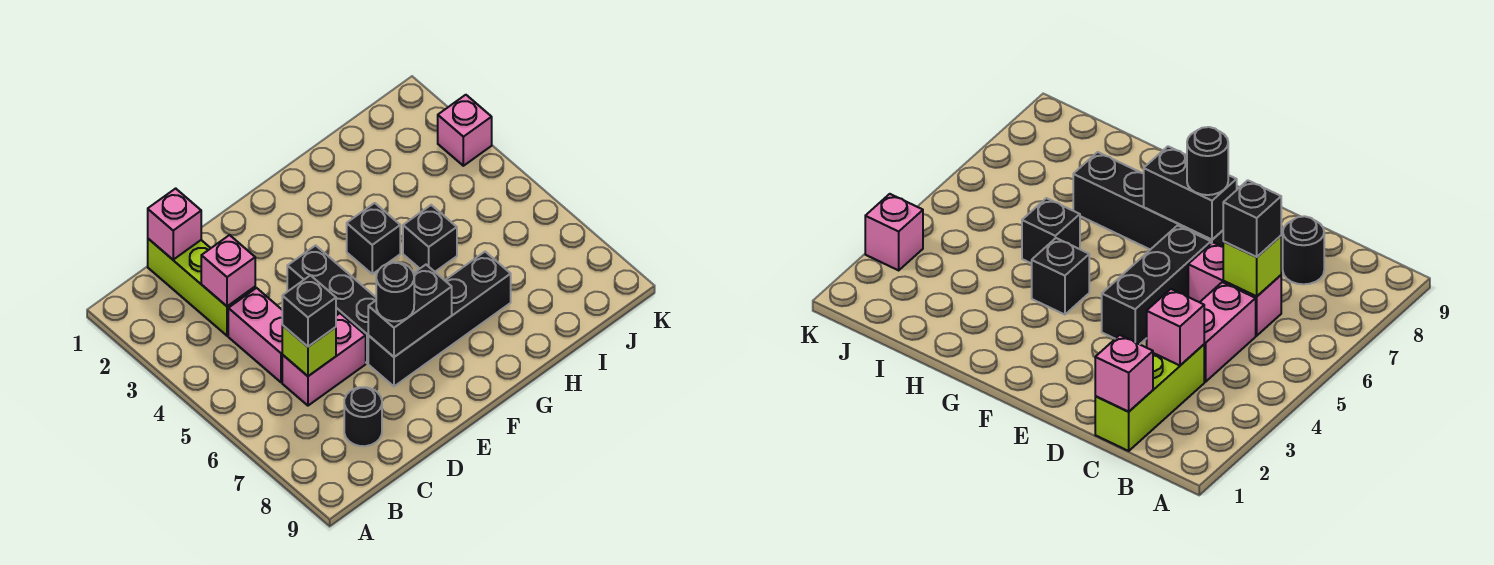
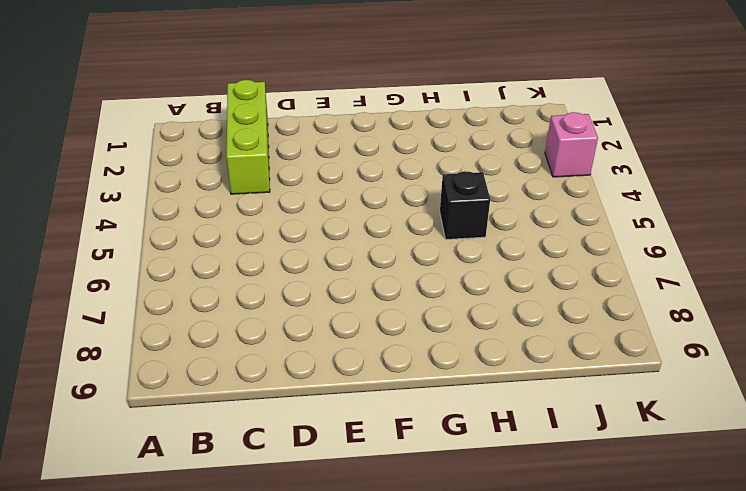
none -> pink brick C4:C5 level 1
none -> pink brick C6:D6 level 1
none -> black round brick C8 level 1

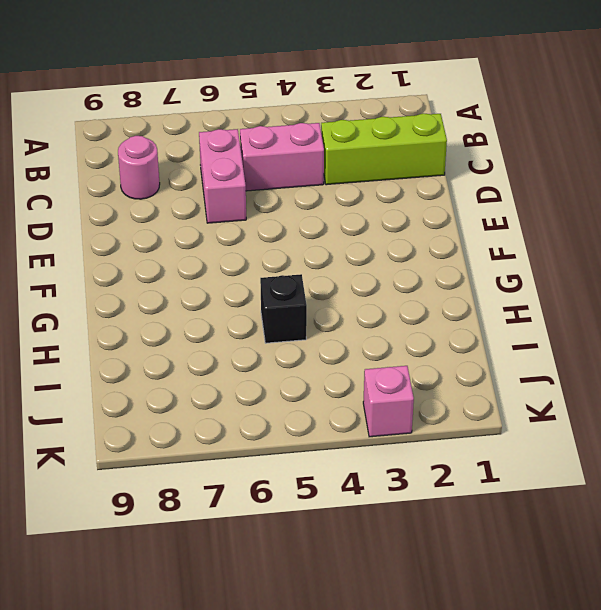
pink round brick C8 level 1 -> black round brick C8 level 1
none -> black brick E4:E6 level 1
none -> black brick E7:H7 level 1
none -> black brick G4 level 1

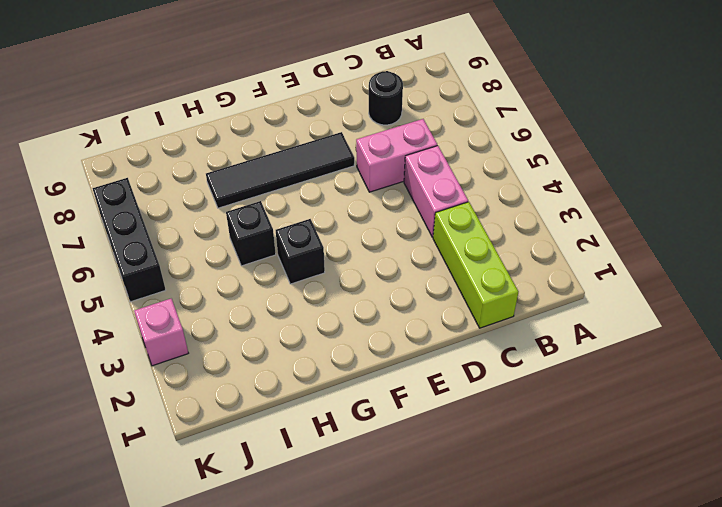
black tile E7:H7 level 1 -> black brick E7:H7 level 1
black brick K5:K7 level 1 -> black brick E4:E6 level 1
none -> pink brick C1 level 2
none -> pink brick C3 level 2
none -> lime brick C6 level 2

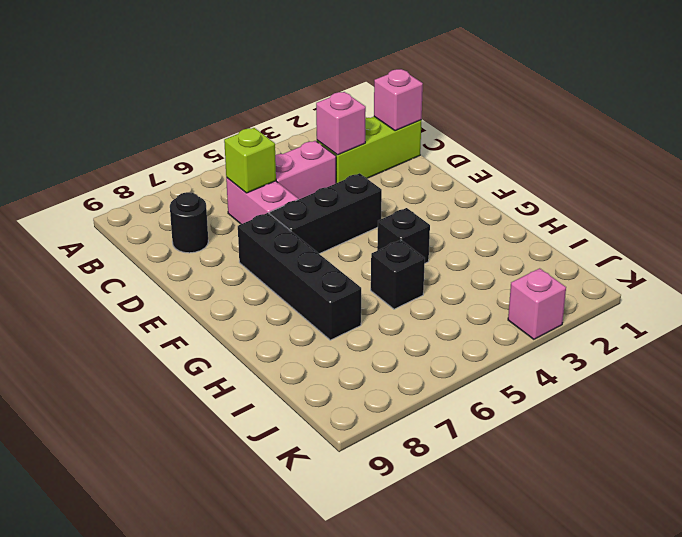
none -> black brick E7:F7 level 2
none -> black brick C6 level 3
none -> black round brick E7 level 3

